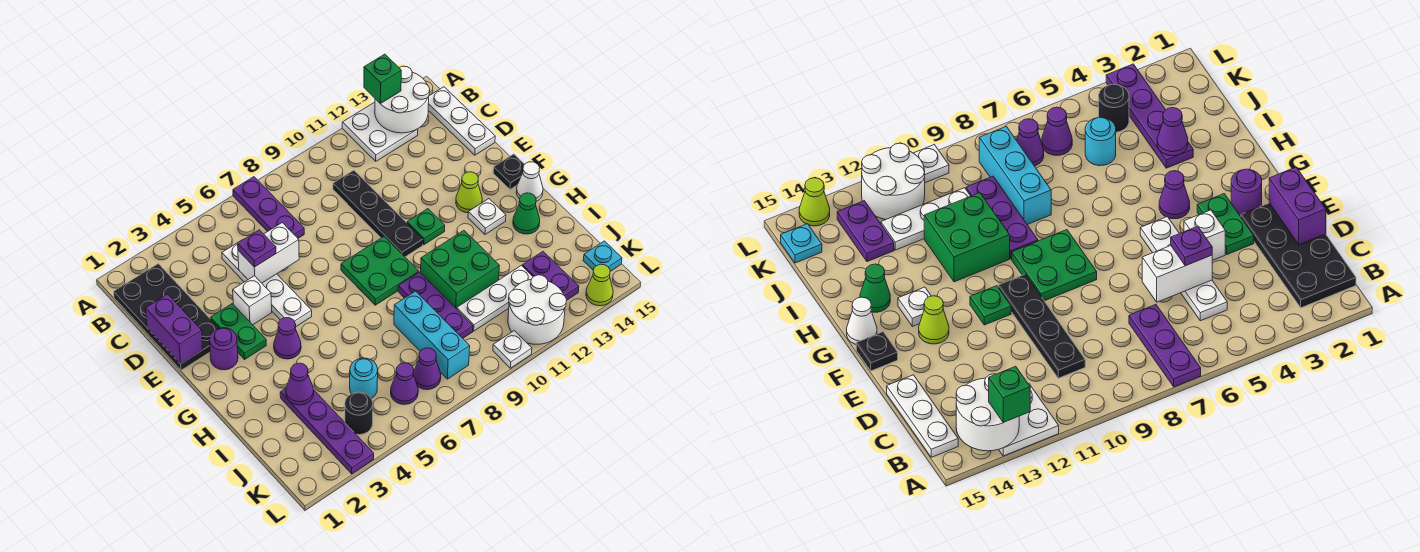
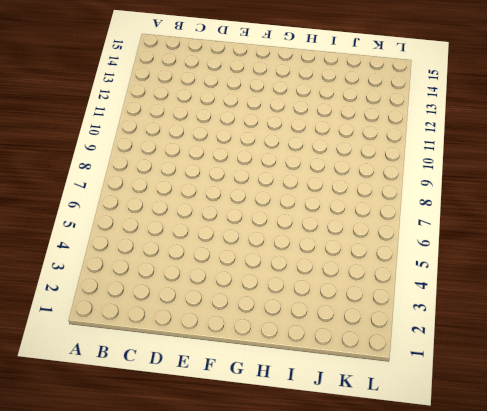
none -> purple plate A7:C7 level 1
none -> white plate A12:B13 level 1
none -> black plate B1:E2 level 1
none -> white plate B15:D15 level 1

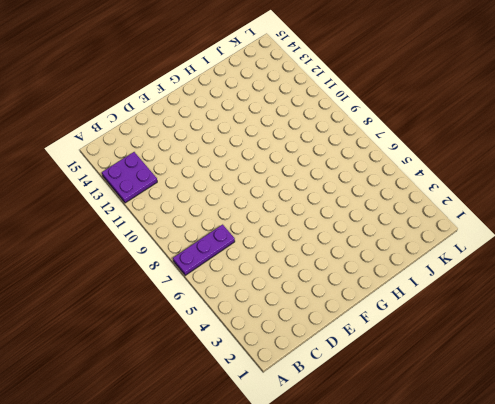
purple plate A12:B13 level 1 -> white plate A12:B13 level 1
none -> black plate B1:E2 level 1
none -> white plate B15:D15 level 1
none -> white plate C5:F5 level 1
none -> black plate C10:F10 level 1

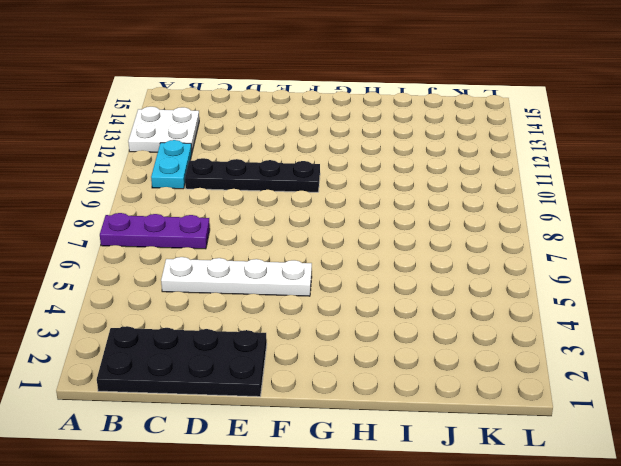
cyan plate B10:B11 level 1 -> none
none -> white plate B15:D15 level 1
none -> green plate E3:F3 level 1
none -> white brick E4 level 1
none -> purple round brick F2 level 1

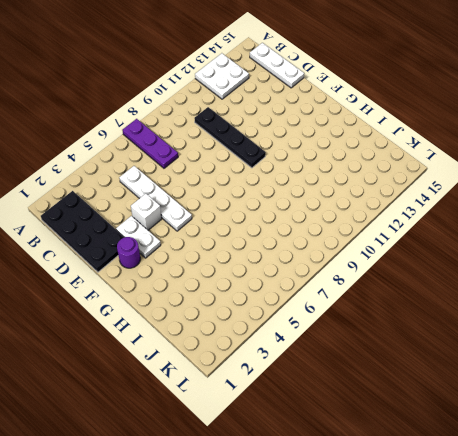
white plate E3:F3 level 1 -> green plate E3:F3 level 1
none -> green plate F8:G9 level 1
none -> green plate F11 level 1
none -> lime cone F13 level 1
none -> black plate F15 level 1

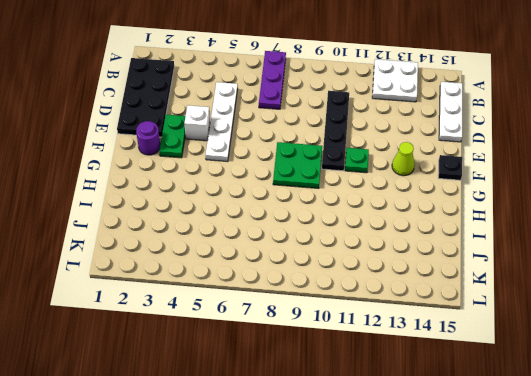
none -> purple cone G4 level 1
none -> white plate G13 level 1
none -> white cone G15 level 1
none -> purple plate H9:J9 level 1

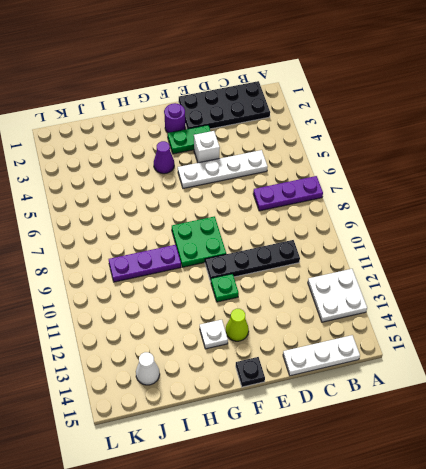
white cone J14 level 1 -> white cone G15 level 1
none -> green brick H10:I11 level 1
none -> green cone H14 level 1
none -> purple plate I3:L3 level 1
none -> cyan brick I8:K8 level 1

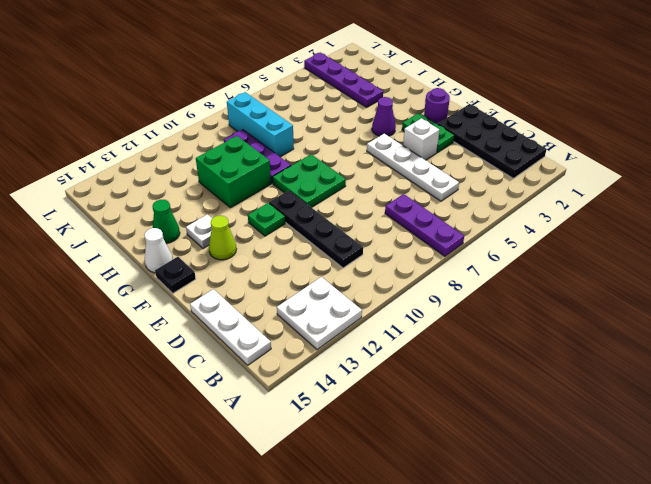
none -> cyan round brick J5 level 1
none -> white plate J10:J12 level 1
none -> purple plate J13:K13 level 1
none -> black round brick K4 level 1

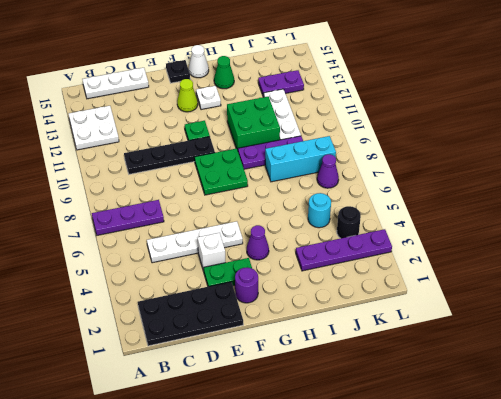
none -> purple cone K6 level 1
none -> white round brick K11:L12 level 1
none -> cyan plate K15 level 1
none -> white plate L10 level 1

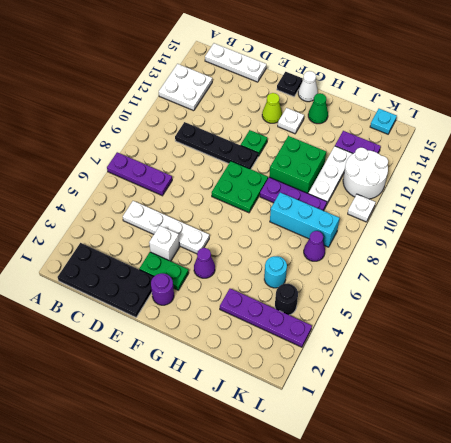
none -> purple cone K6 level 1
none -> lime cone L14 level 1
none -> white round brick A13:B14 level 2
none -> purple brick D1:E1 level 2

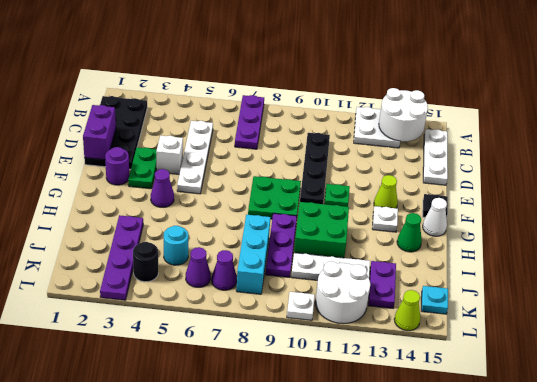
none -> white brick D5:D6 level 2
none -> purple cone I3 level 2
none -> green brick A13 level 3
none -> purple plate D5 level 3

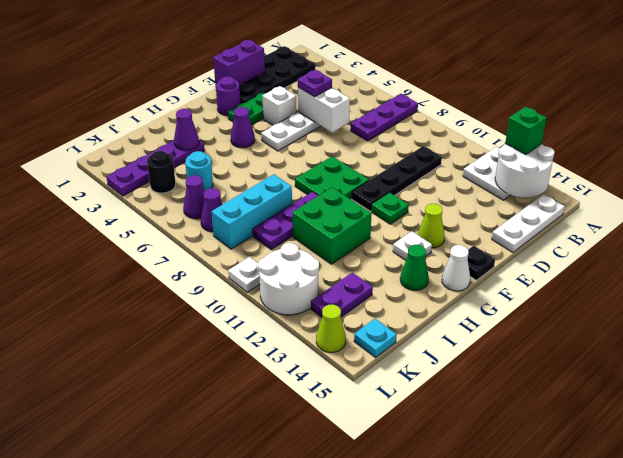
none -> white plate J10:J12 level 1

